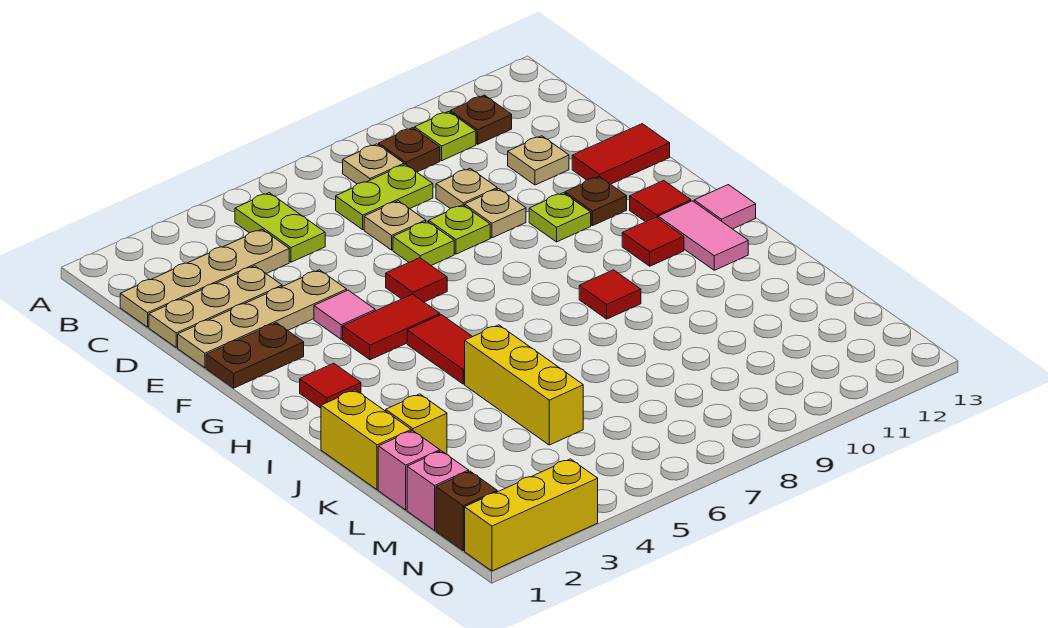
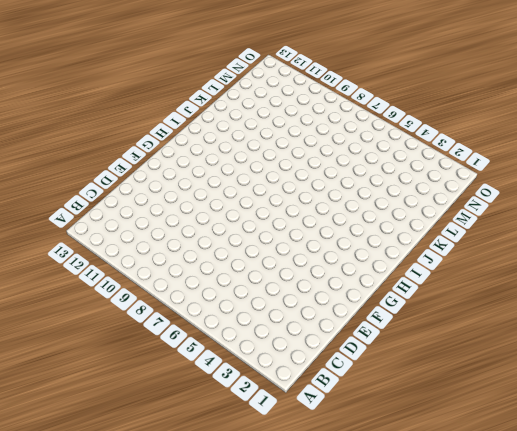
none -> lime plate B5:C5 level 1
none -> tan plate B8 level 1
none -> brown plate B9 level 1
none -> lime plate B10 level 1

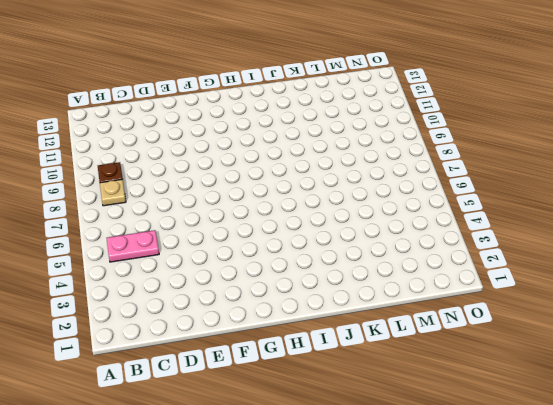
pink plate B5:C5 level 1 -> lime plate B5:C5 level 1
none -> lime plate B10 level 1
none -> brown plate B11 level 1
none -> tan plate C1:C4 level 1
none -> lime plate C7:C8 level 1

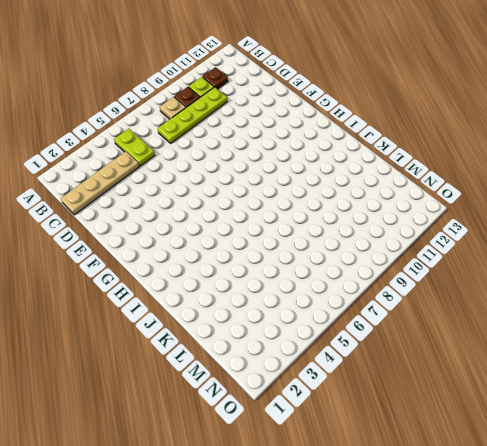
lime plate C7:C10 level 1 -> lime plate C7:C8 level 1
none -> tan plate D1:D3 level 1
none -> tan plate D7 level 1
none -> tan plate D9 level 1
none -> tan plate D11 level 1

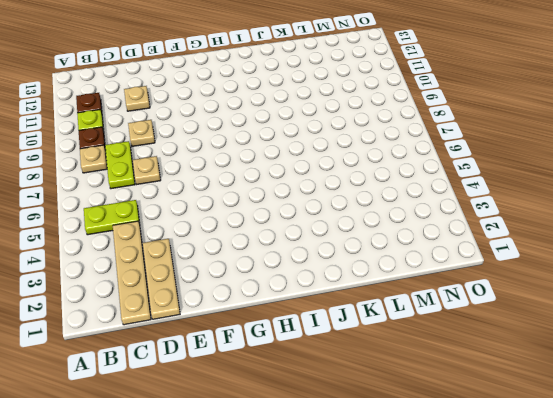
none -> tan plate E1:E4 level 1
none -> lime plate E7 level 1
none -> lime plate E8 level 1
none -> tan plate E9 level 1

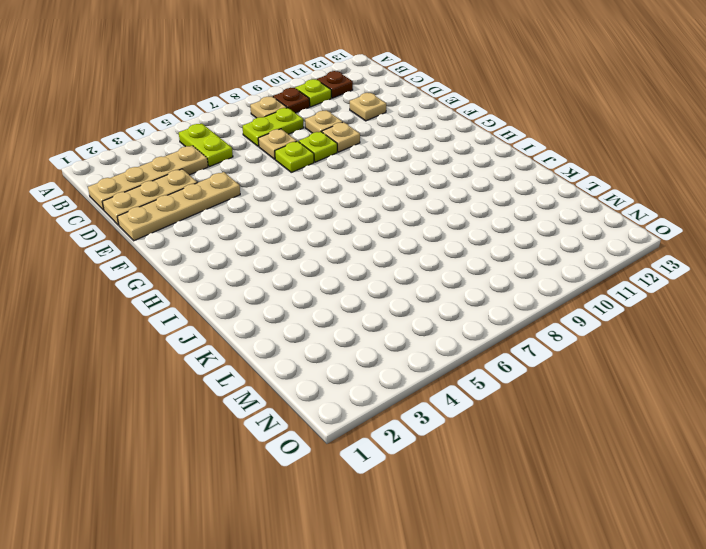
none -> red tile E12:E13 level 1
none -> brown plate F1:F2 level 1
none -> pink tile F4 level 1
none -> red tile F6 level 1

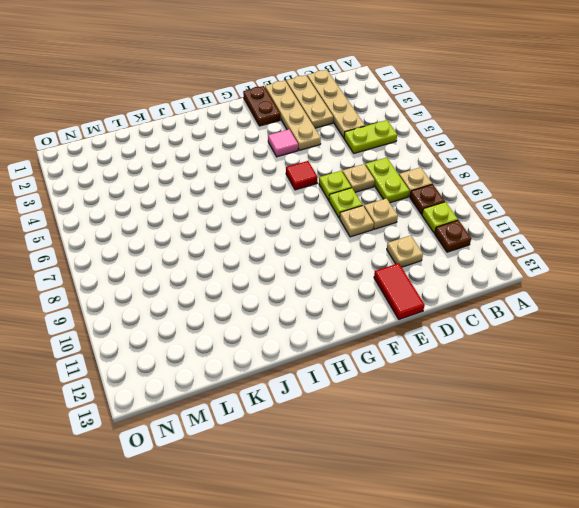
none -> lime plate F10 level 1
none -> brown plate F11 level 1
none -> red tile G4:G5 level 1
none -> red tile G12 level 1

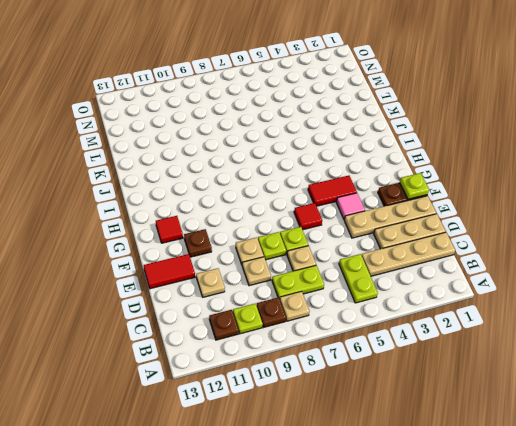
lime plate F1 level 2 -> lime plate F10 level 1
none -> red tile H2 level 1
none -> red tile H5:I5 level 1
none -> red tile H11 level 1
none -> pink tile H12:I12 level 1

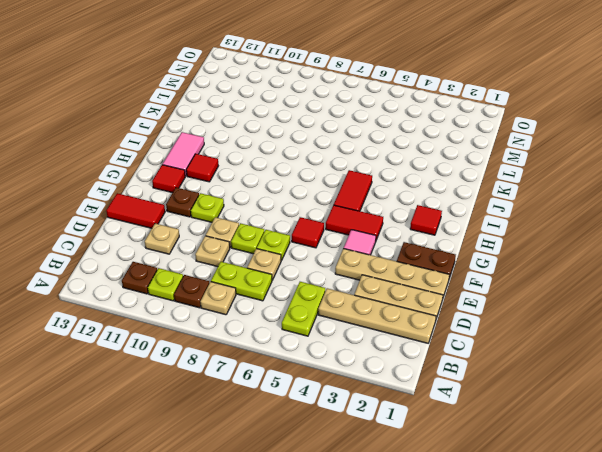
none -> pink tile H13 level 1
none -> red tile I9 level 1
none -> yellow brick J1:K1 level 1
none -> yellow brick J5:L5 level 1

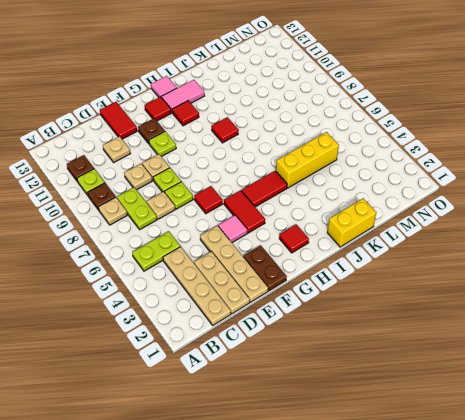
none -> yellow brick K2 level 1
none -> pink brick L1 level 1
none -> pink brick M1 level 1
none -> brown brick N1 level 1

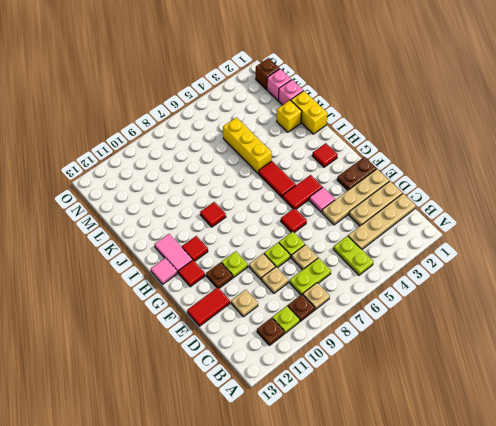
none -> yellow brick O1:O3 level 1

